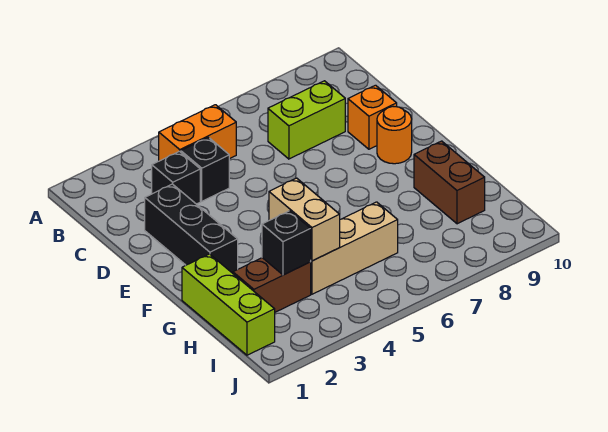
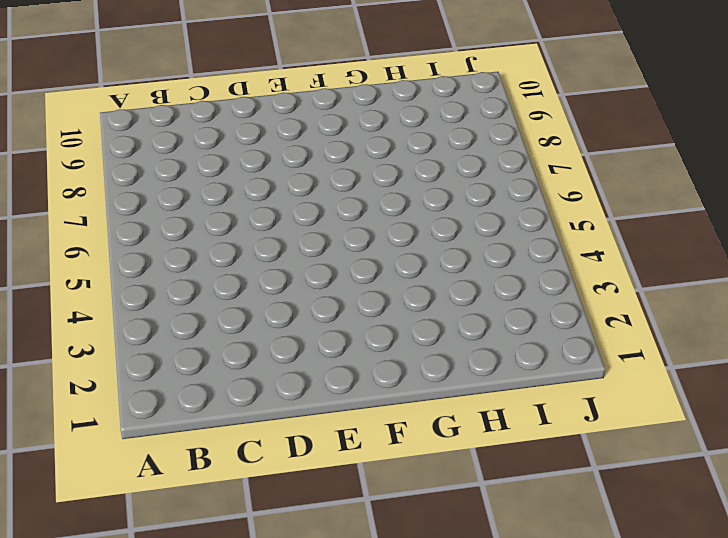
none -> orange brick B4:B5 level 1
none -> black brick C3 level 1
none -> black brick C4 level 1

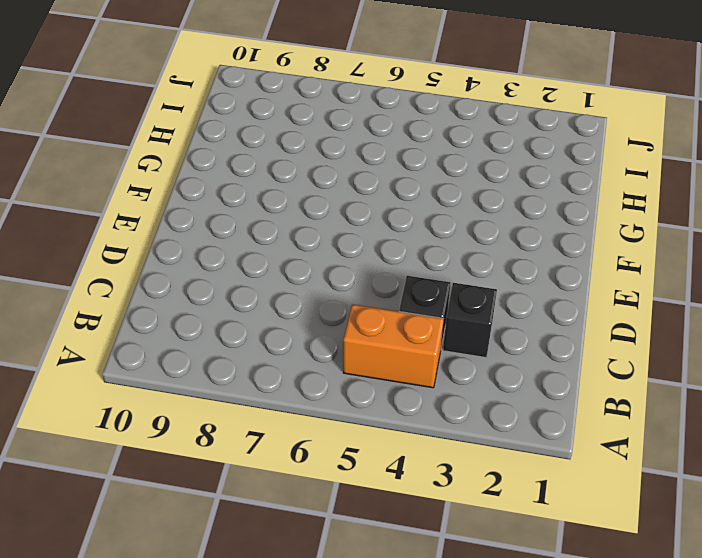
none -> lime brick C7:C8 level 1
none -> black brick D2:F2 level 1
none -> orange brick D9 level 1

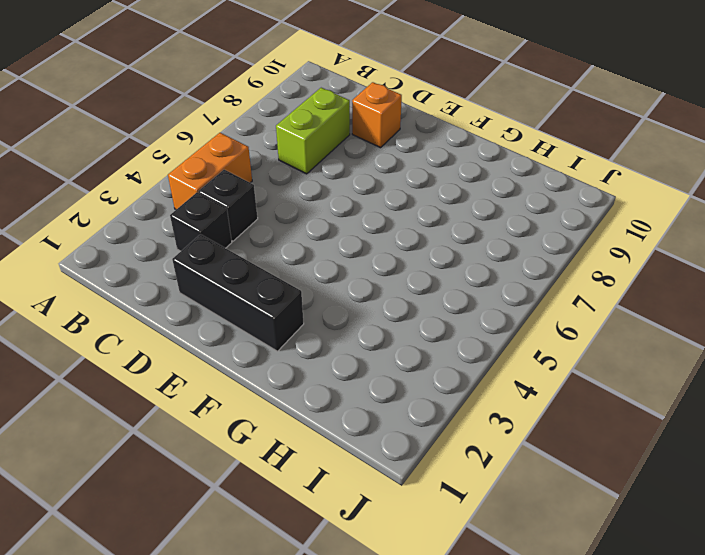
none -> orange round brick E9 level 1
none -> lime brick G1:I1 level 1
none -> brown brick G9:H9 level 1

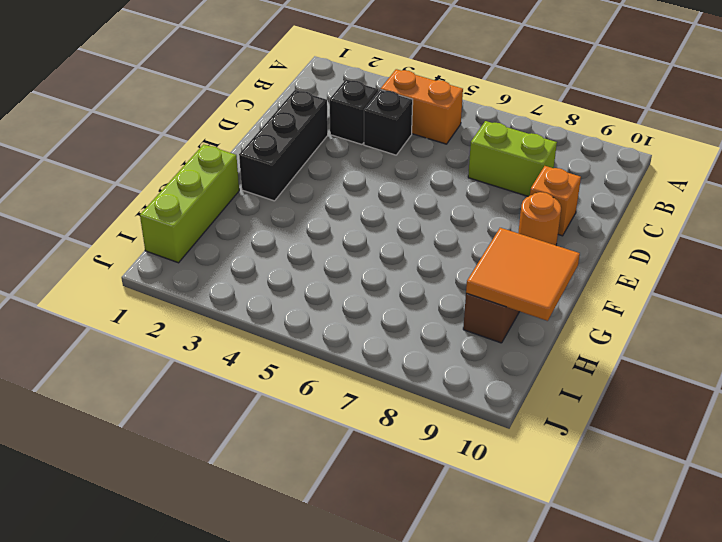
orange tile G9:H10 level 2 -> none
none -> brown brick H2:H3 level 1
none -> tan brick H4:H6 level 1
none -> tan brick G4:H4 level 2

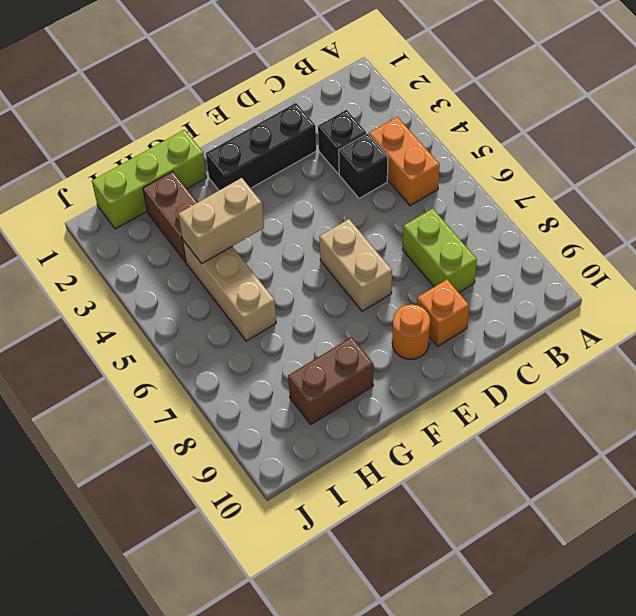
tan brick E6:E7 level 1 -> none
none -> black brick H3 level 2

